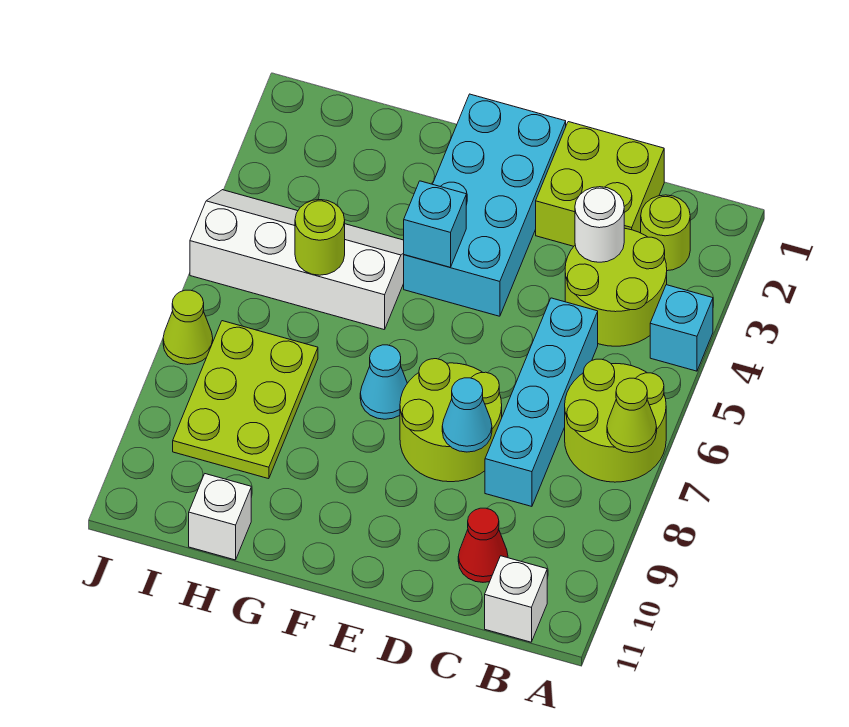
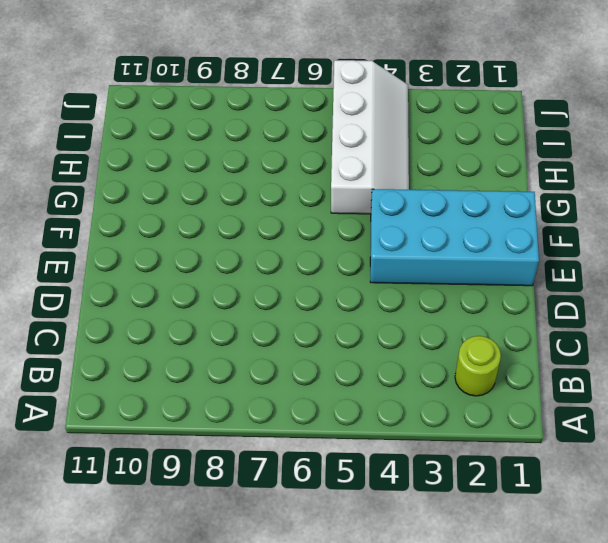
none -> cyan brick A4 level 1
none -> lime round brick A6:B7 level 1
none -> lime round brick B3:C4 level 1

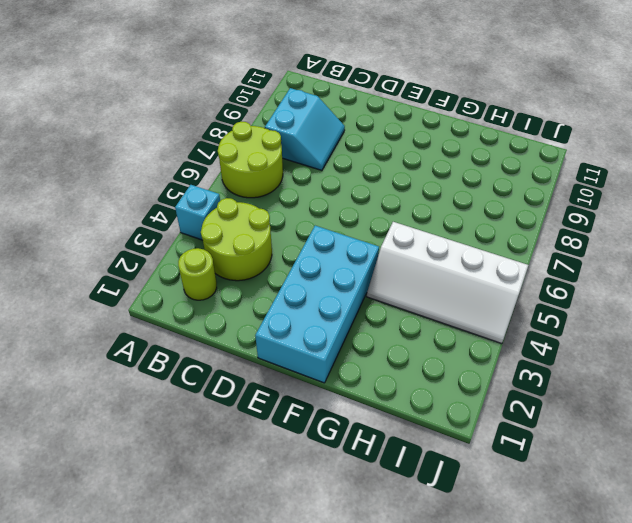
cyan slope B8:C9 level 1 top B -> cyan brick C5:C8 level 1
none -> white brick B11 level 1
none -> lime brick C1:D2 level 1
none -> red cone C10 level 1

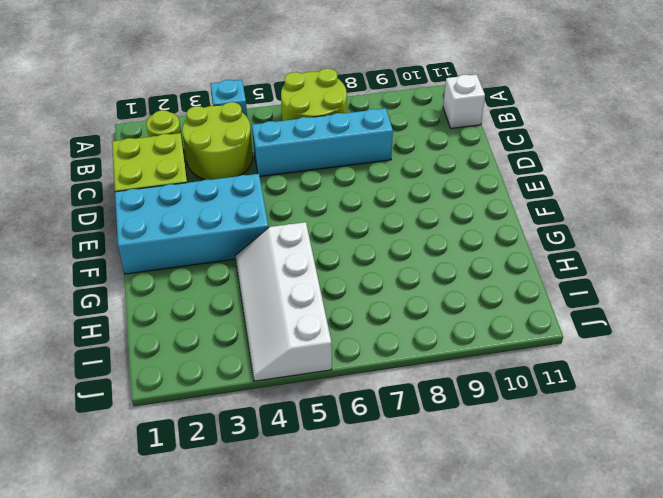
none -> red cone C10 level 1
none -> lime round brick D7:E8 level 1
none -> cyan cone F7 level 1

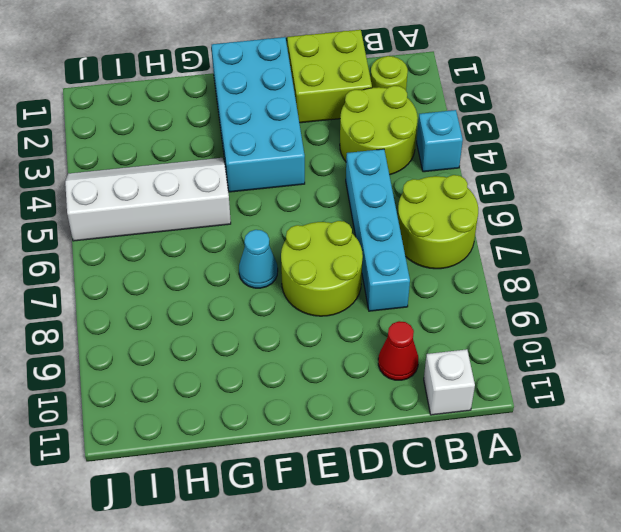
none -> lime plate H7:I9 level 1
none -> white brick H11 level 1
none -> lime cone J7 level 1

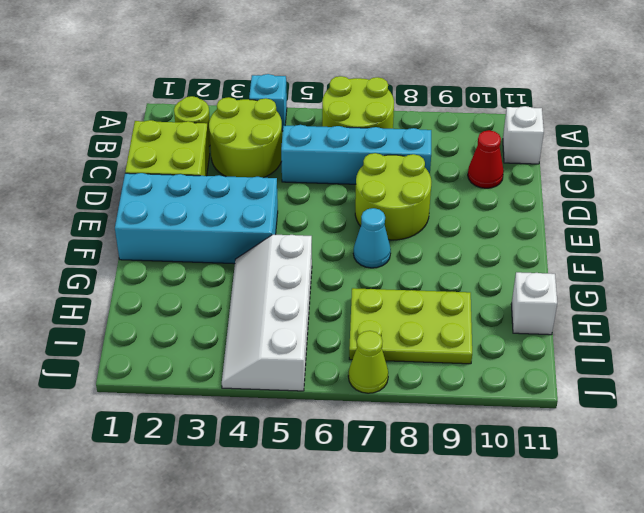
none -> lime cone A7 level 2
none -> white round brick C3 level 2
none -> cyan cone D8 level 2

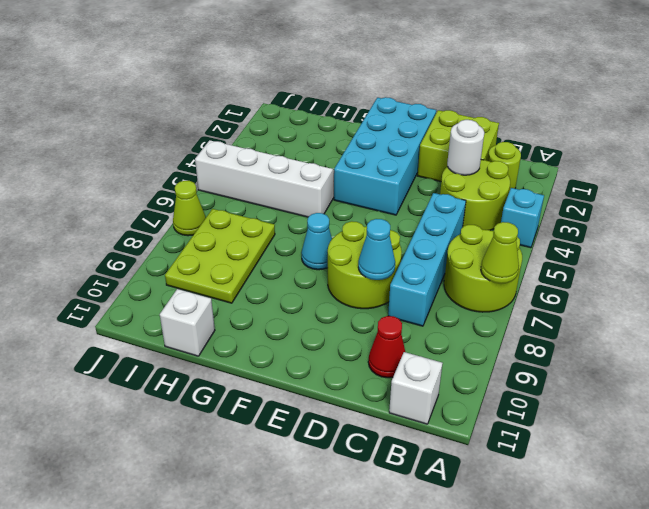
none -> cyan brick F4 level 2
none -> lime round brick H5 level 2

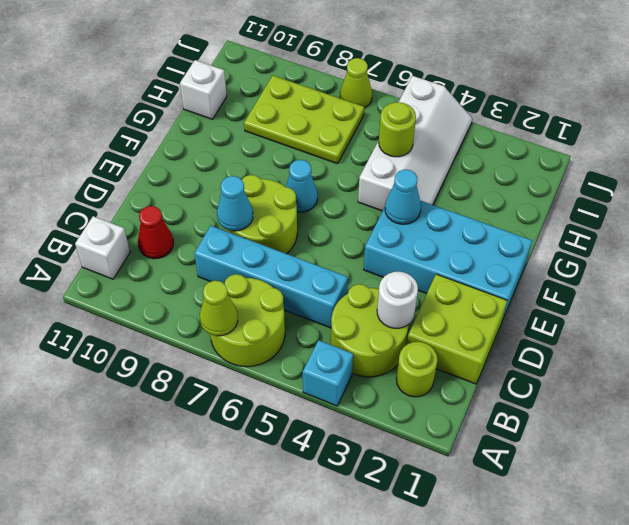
cyan cone F4 level 2 -> cyan brick F4 level 2

